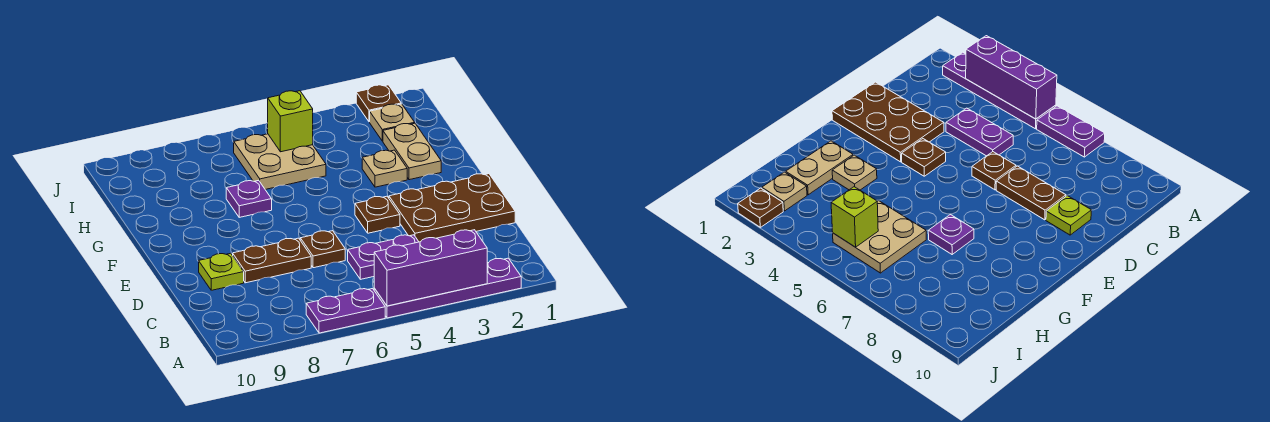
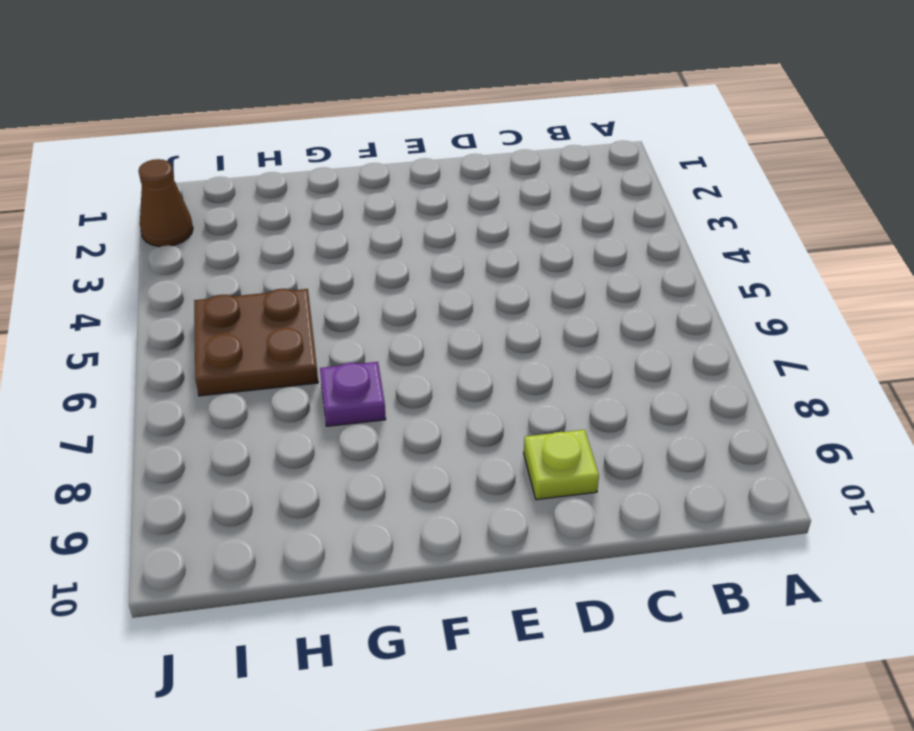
brown plate H5:I6 level 1 -> tan plate H5:I6 level 1
brown cone J2 level 1 -> brown plate J2 level 1
none -> purple plate A2:A5 level 1
none -> purple plate A6:A7 level 1
none -> purple plate C4:C5 level 1

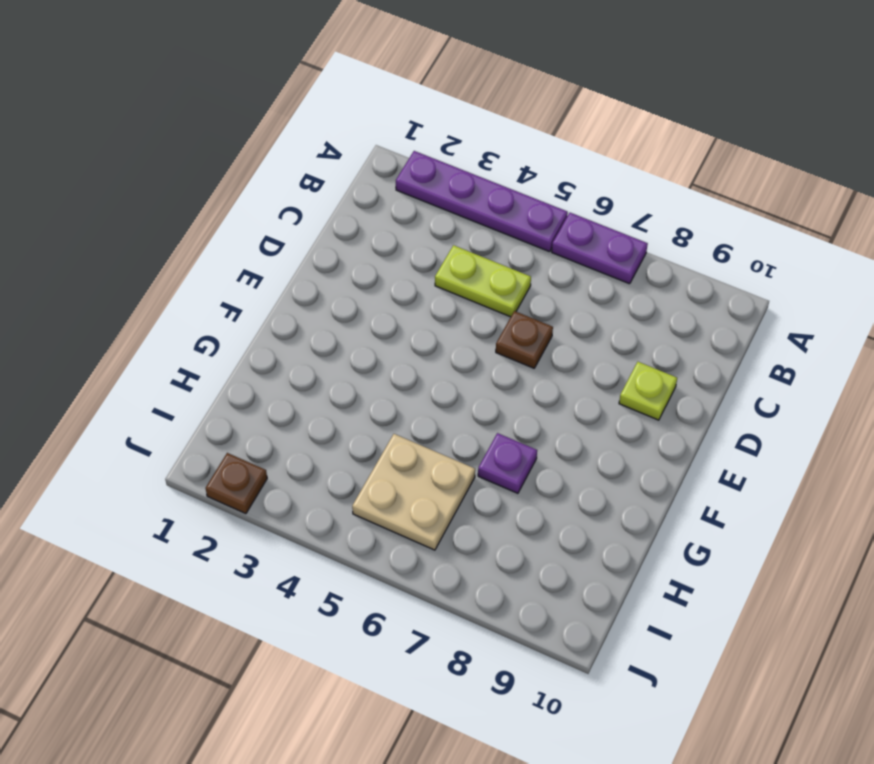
lime plate C4:C5 level 1 -> purple plate C4:C5 level 1
none -> brown plate D1:E3 level 1
none -> brown plate D7:D8 level 1
none -> brown plate E4 level 1

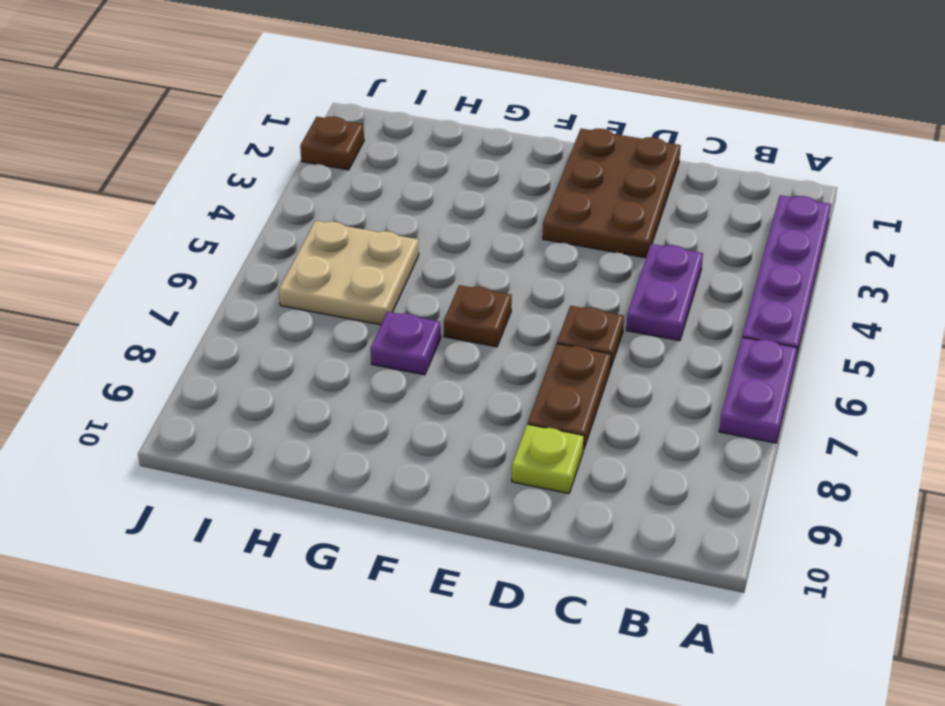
brown plate F6 level 1 -> brown plate E4 level 1
none -> tan plate G2:H2 level 1
none -> tan plate G3 level 1
none -> tan plate I2 level 1

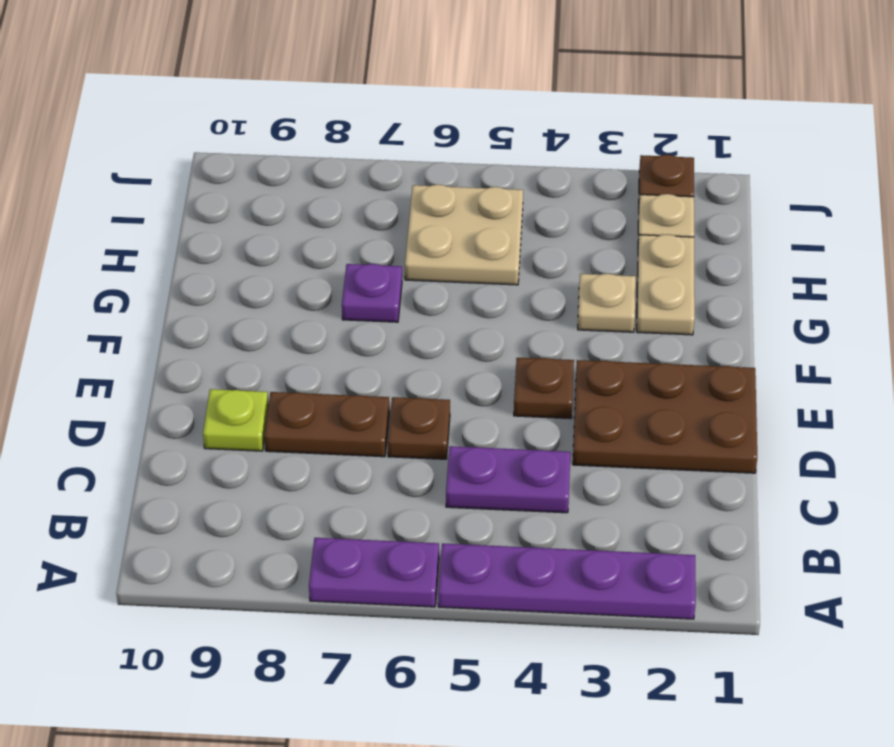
none -> purple brick A3:A5 level 2
none -> lime brick I5 level 2

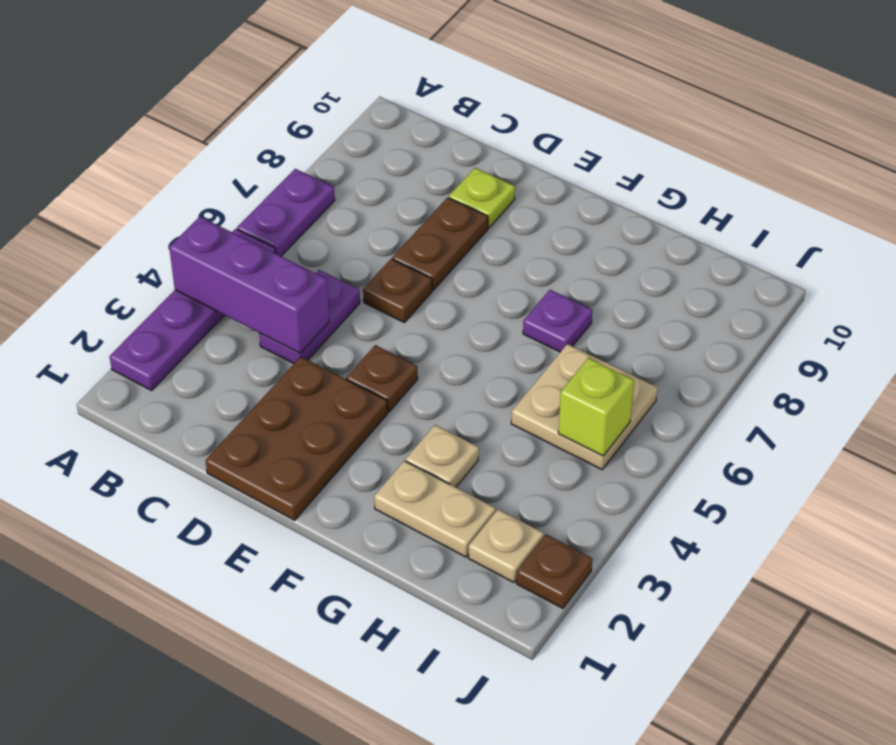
purple brick A4:C4 level 2 -> purple brick A3:A5 level 2

